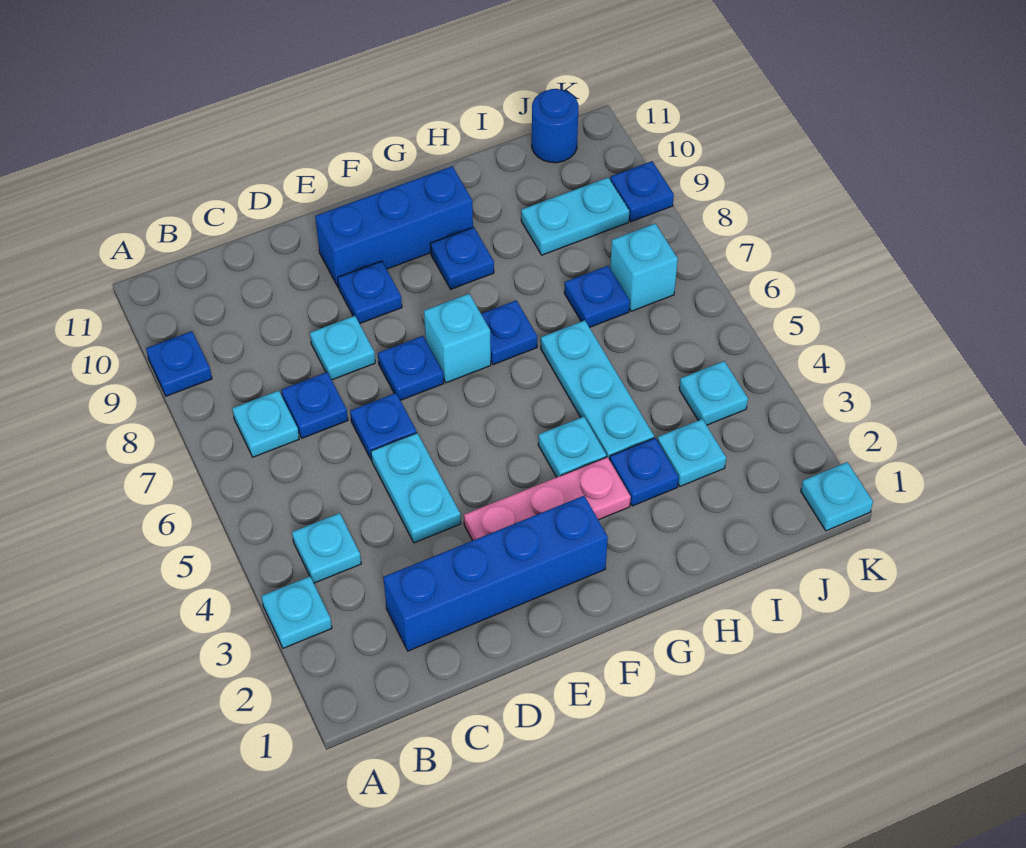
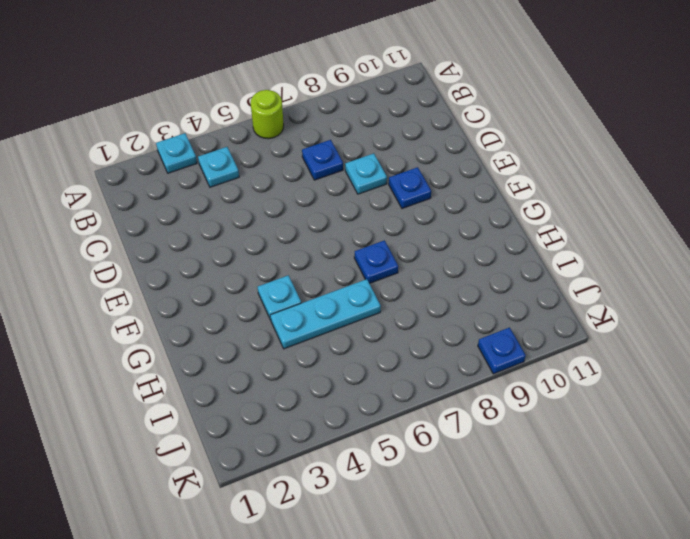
lime round brick A6 level 1 -> none
none -> blue plate A9 level 1
none -> cyan plate B7 level 1
none -> blue brick C2:F2 level 1

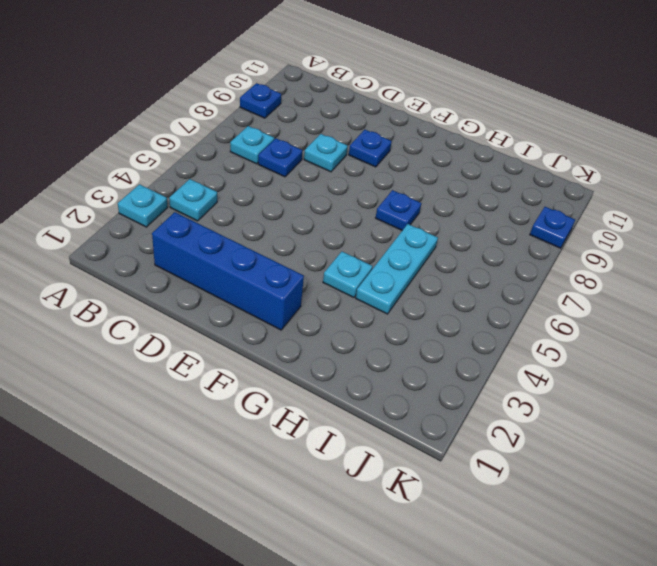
none -> cyan plate D4:D5 level 1
none -> blue plate D6 level 1
none -> pink plate E3:G3 level 1

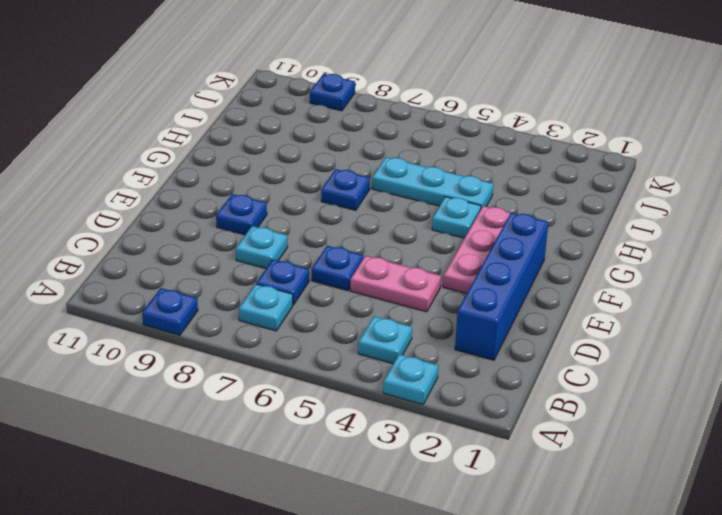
pink plate D4:D5 level 1 -> cyan plate D4:D5 level 1
none -> blue plate E7 level 1
none -> blue brick E10:G10 level 1
none -> cyan brick F7 level 1

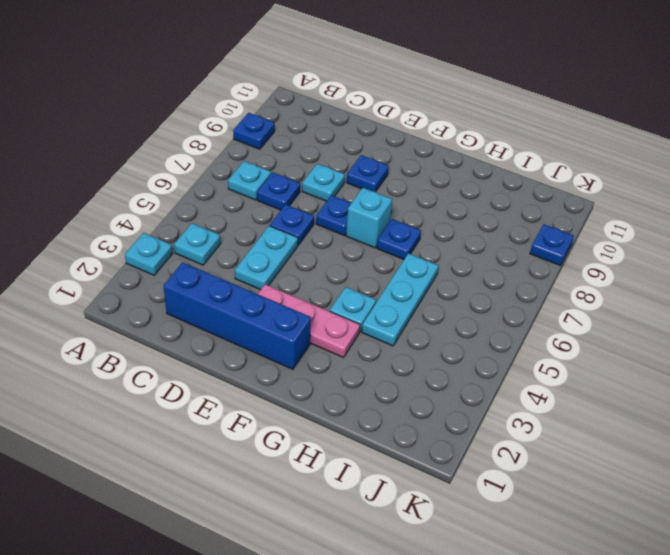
none -> blue brick E10:G10 level 1
none -> blue plate G9 level 1
none -> blue plate H3 level 1

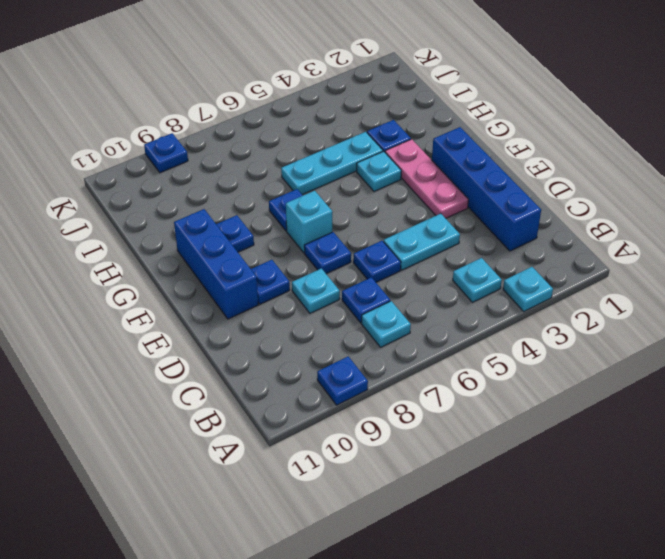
none -> cyan plate I3 level 1
none -> blue plate I7 level 1
none -> cyan plate I9:J9 level 1

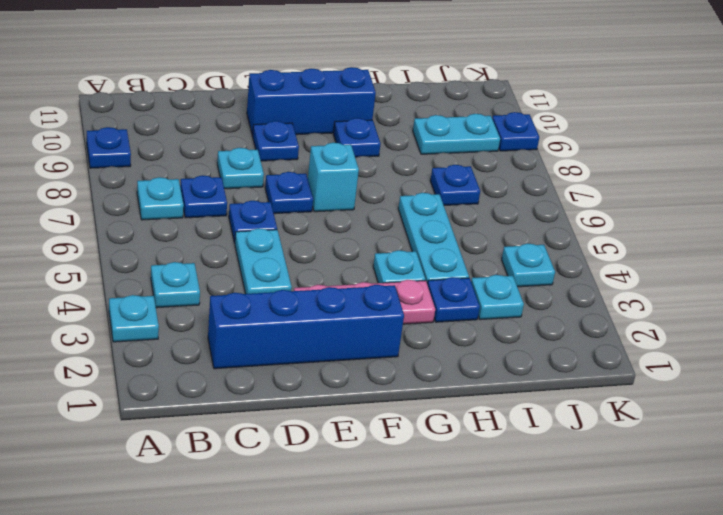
none -> blue plate G7 level 1
none -> cyan brick J7 level 1
none -> blue round brick J11 level 1

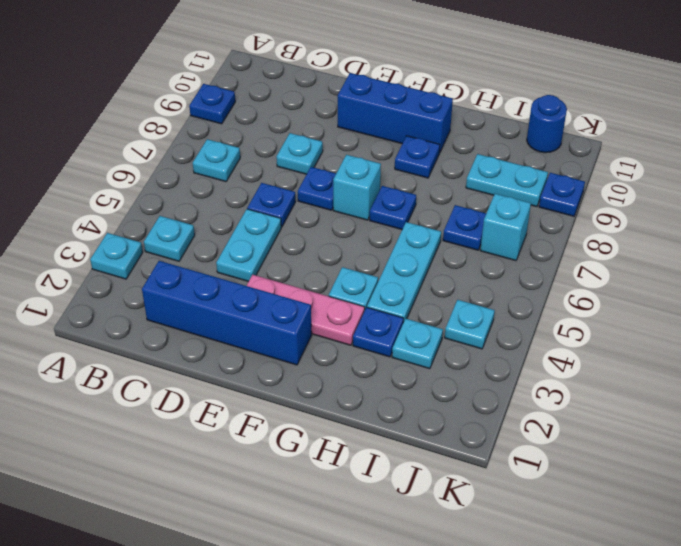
none -> blue plate C7 level 1
none -> blue plate E9 level 1
none -> cyan plate K1 level 1

